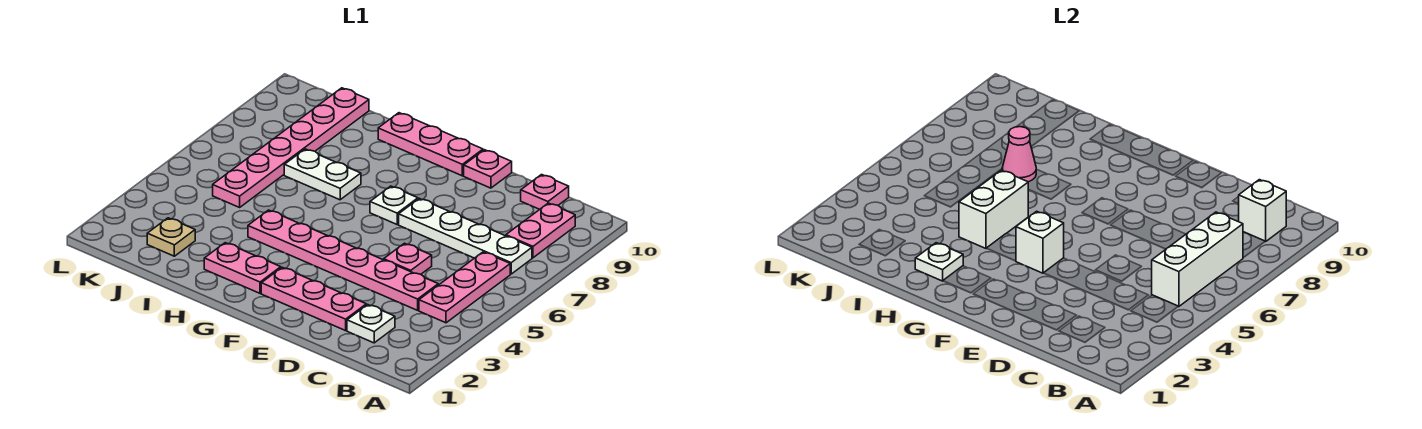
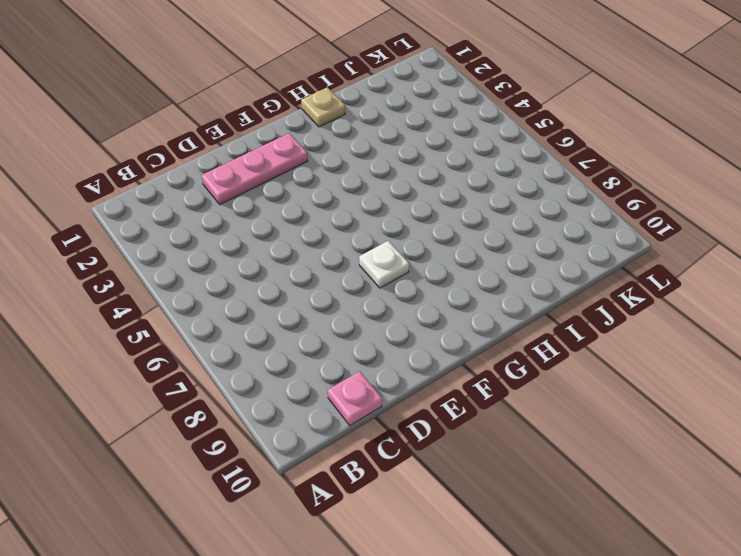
tan plate H1 level 1 -> tan plate J2 level 1
none -> pink plate B4:B6 level 1
none -> white plate B7:E7 level 1
none -> pink plate B8:B9 level 1

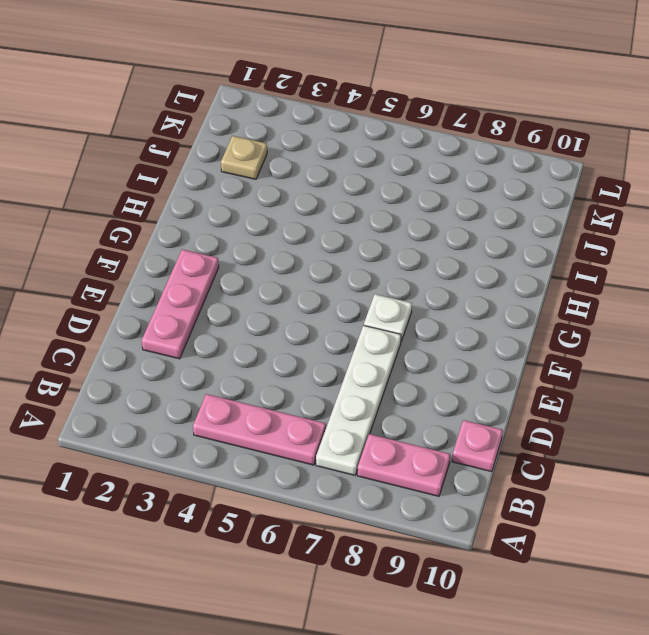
none -> white plate C2 level 1
none -> pink plate C4:H4 level 1
none -> pink plate D5 level 1

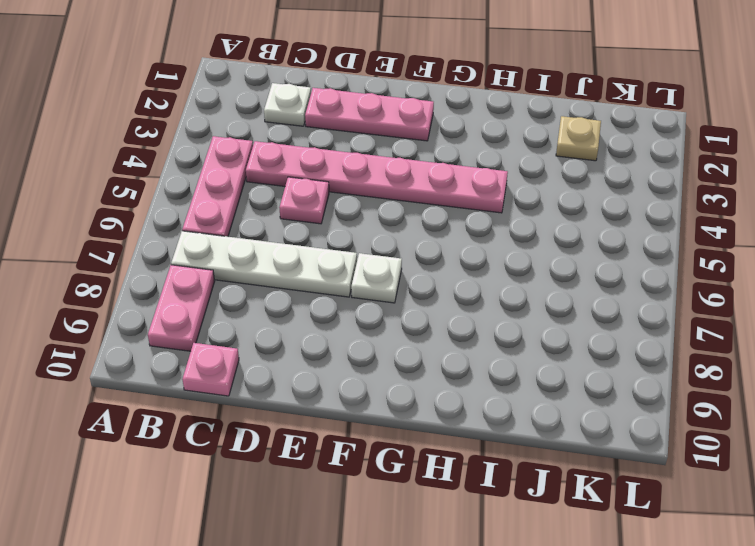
none -> pink plate E10 level 1
none -> pink plate F10:H10 level 1
none -> pink plate G2:H2 level 1

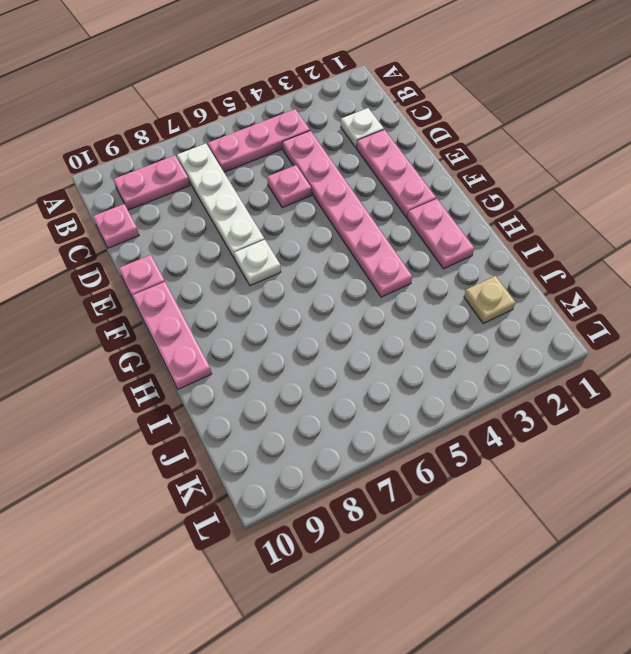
none -> white plate H7:I7 level 1
none -> pink plate J5:J10 level 1
none -> white brick B5:B7 level 2

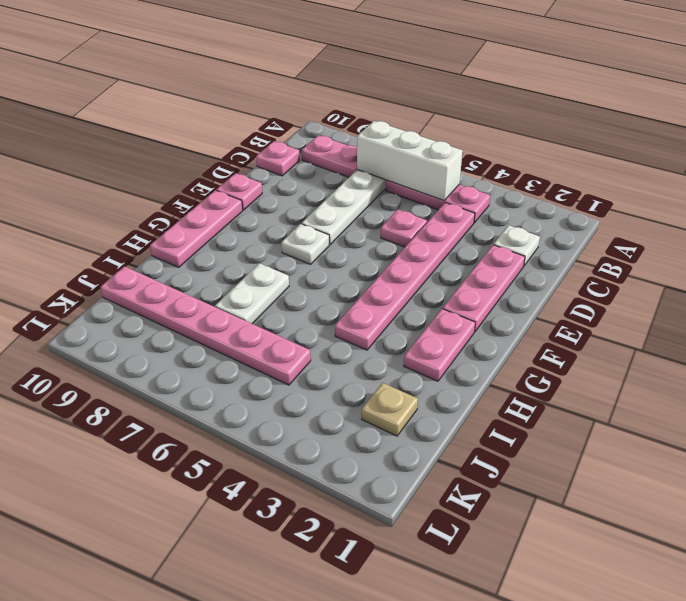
none -> white brick B9 level 2
none -> white brick F4 level 2
none -> white plate H2 level 2

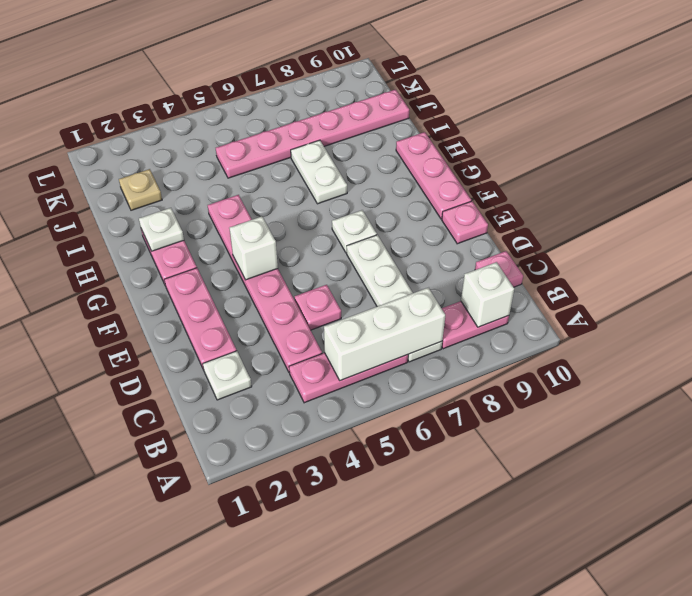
none -> white brick H4:H5 level 2
none -> pink cone I7 level 2

